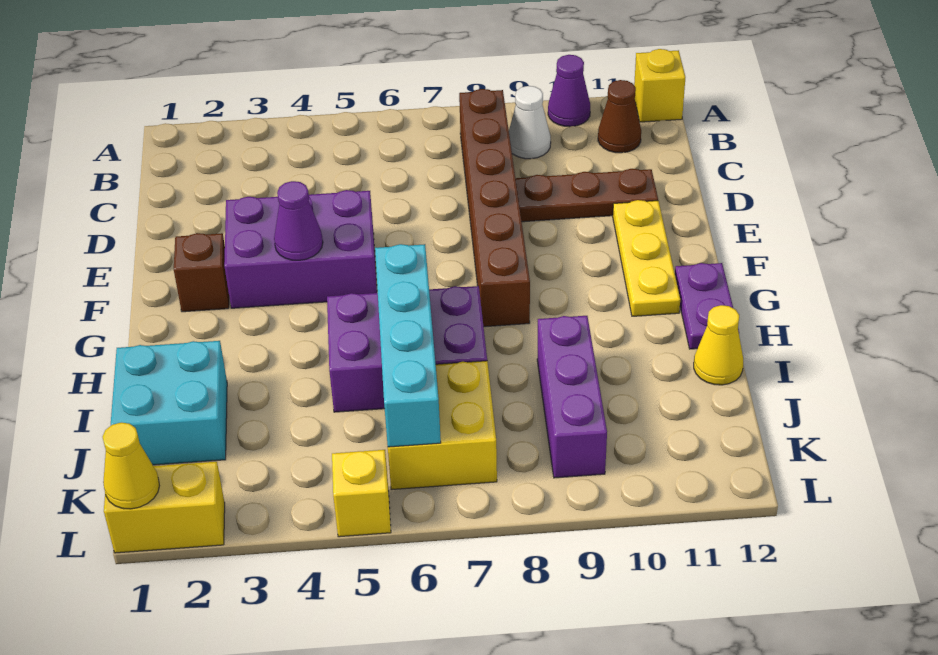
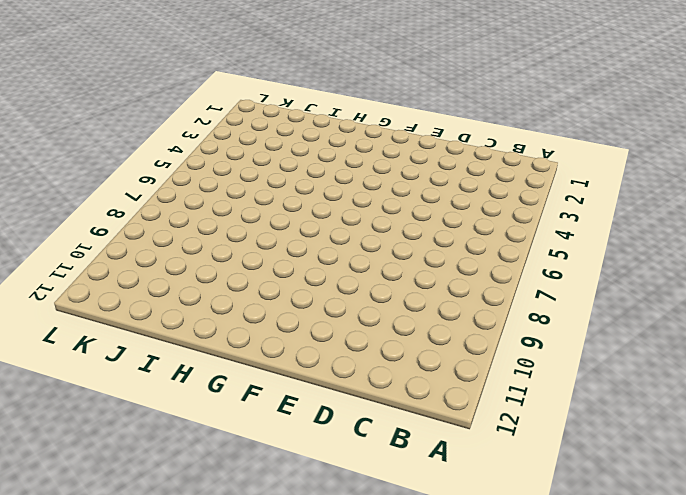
none -> purple cone A10 level 1
none -> yellow brick A12 level 1
none -> brown brick B8:G8 level 1

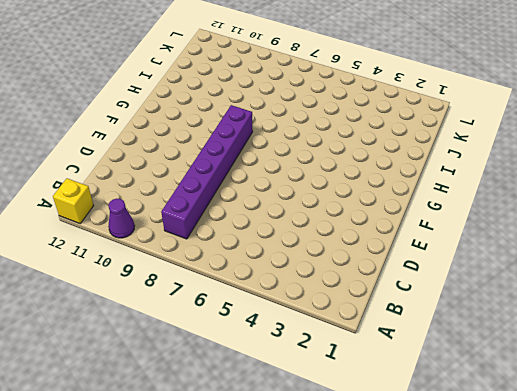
purple brick B8:G8 level 1 -> brown brick B8:G8 level 1
none -> white cone B9 level 1
none -> brown cone B11 level 1
none -> brown plate D9:D11 level 1

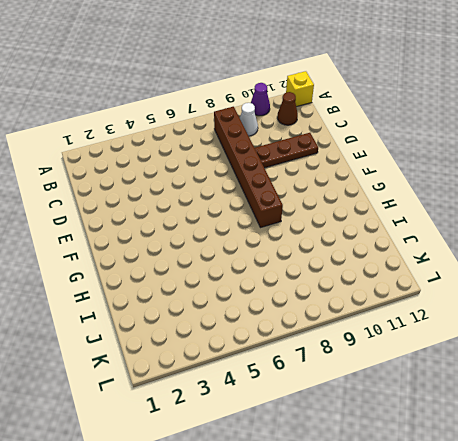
none -> purple brick E3:F5 level 1
none -> yellow plate E11:G11 level 1
none -> brown brick F2 level 1

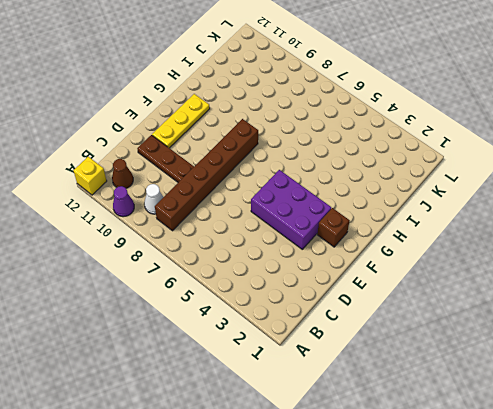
none -> purple plate G12:H12 level 1
none -> purple brick H5:I7 level 1
none -> cyan brick I1:J2 level 1

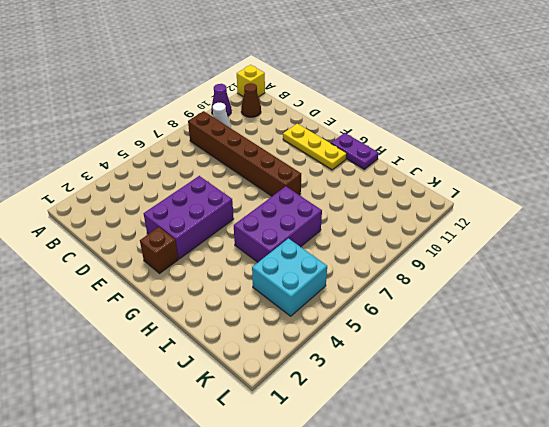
cyan brick J4:K5 level 1 -> cyan brick I1:J2 level 1
none -> brown plate D9:D11 level 1
none -> purple brick I9:K9 level 1
none -> yellow cone I12 level 1

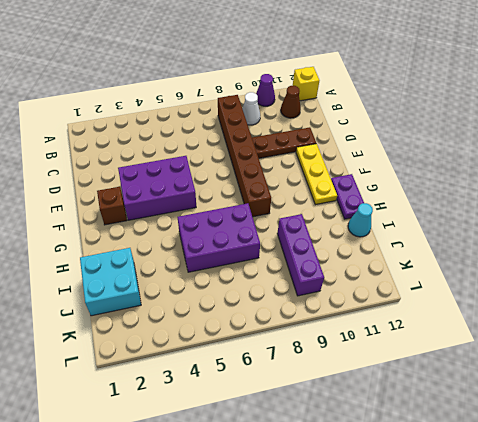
cyan cone I12 level 1 -> yellow cone I12 level 1
none -> yellow brick J6:K7 level 1
none -> yellow brick L1:L2 level 1
none -> yellow brick L5 level 1

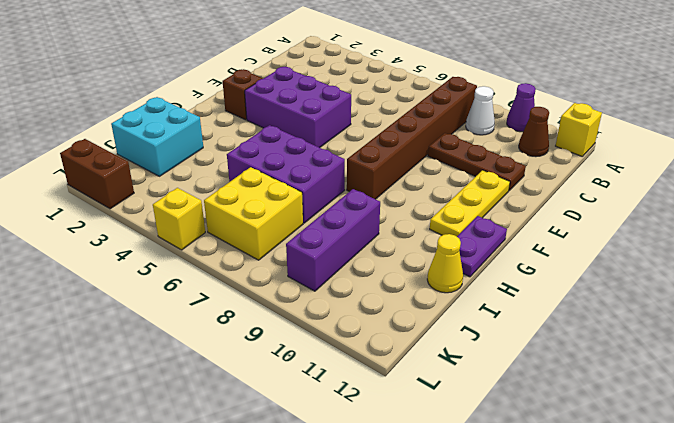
brown brick L1:L2 level 1 -> yellow brick L1:L2 level 1
none -> purple cone F4 level 2
none -> cyan brick H6:K6 level 2
none -> yellow cone L1 level 2

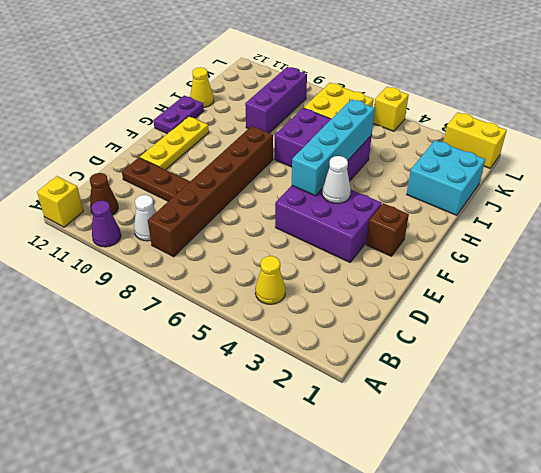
yellow cone B4 level 1 -> yellow cone L1 level 2
white cone F4 level 2 -> purple cone F4 level 2
cyan brick F5:I5 level 2 -> cyan brick H6:K6 level 2

